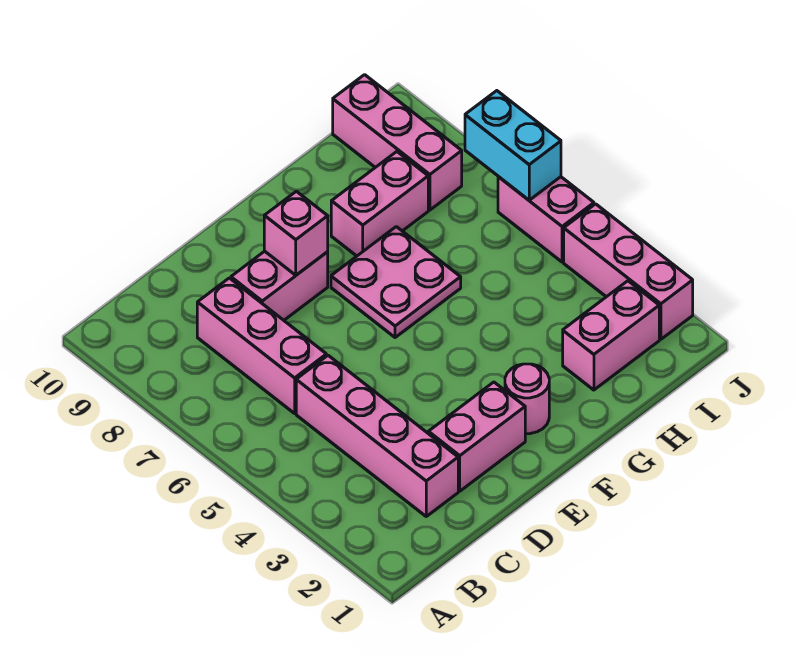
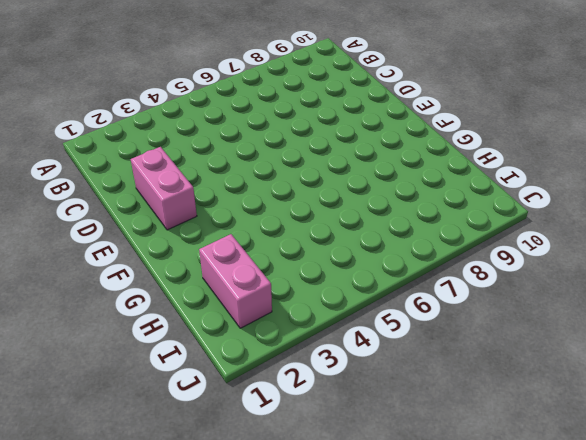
none -> pink brick C2:C5 level 1
none -> pink brick C6:C8 level 1
none -> pink brick D8:E8 level 1

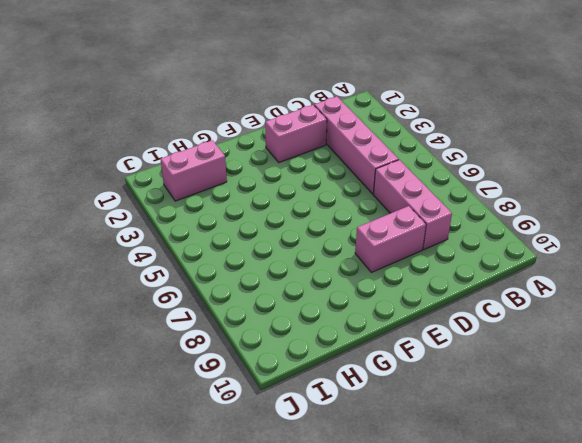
none -> pink round brick F2 level 1
none -> pink plate F6:G7 level 1
none -> pink brick G8:H8 level 1

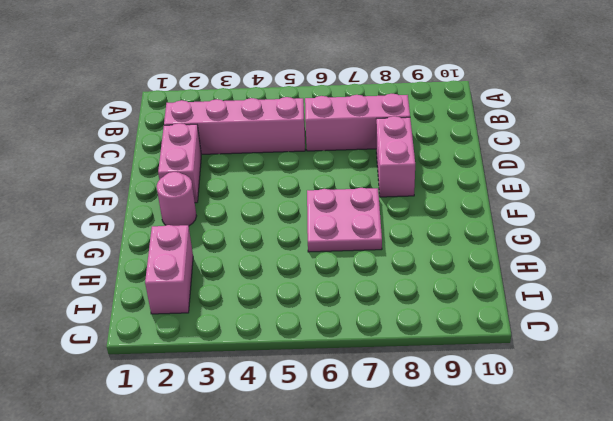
none -> pink brick G8:H8 level 1
none -> pink brick I8:I10 level 1
none -> pink brick J2:J4 level 1

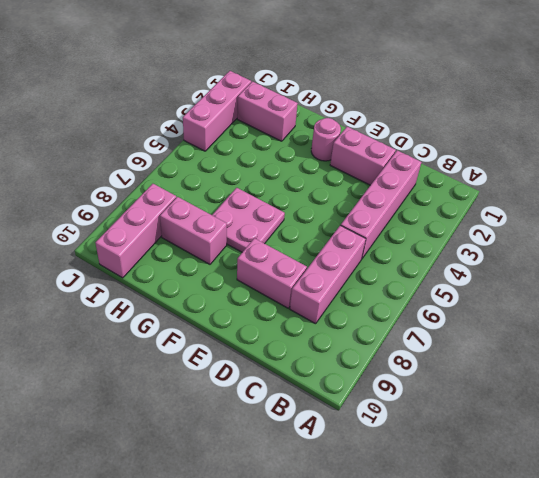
none -> pink brick J5:J6 level 1
none -> pink brick E8 level 2
none -> cyan brick J6:J7 level 2

